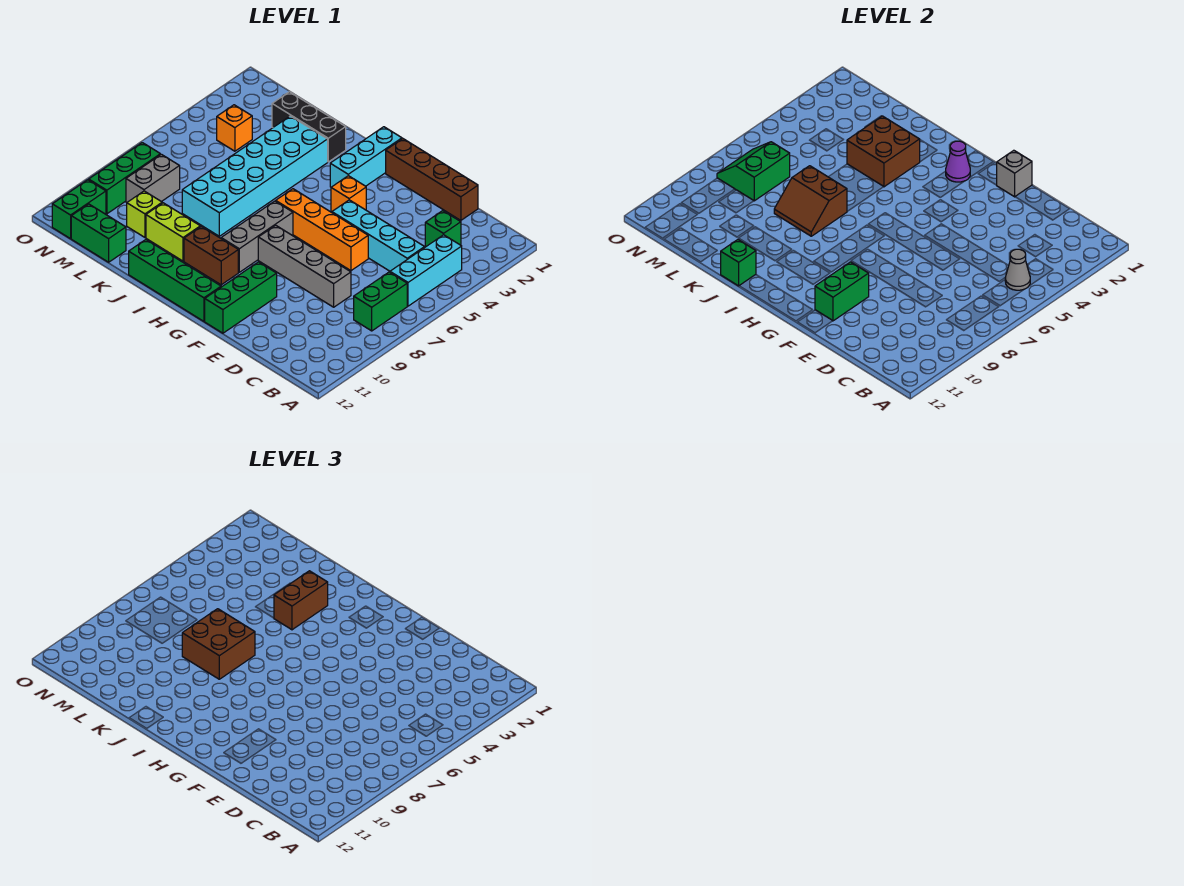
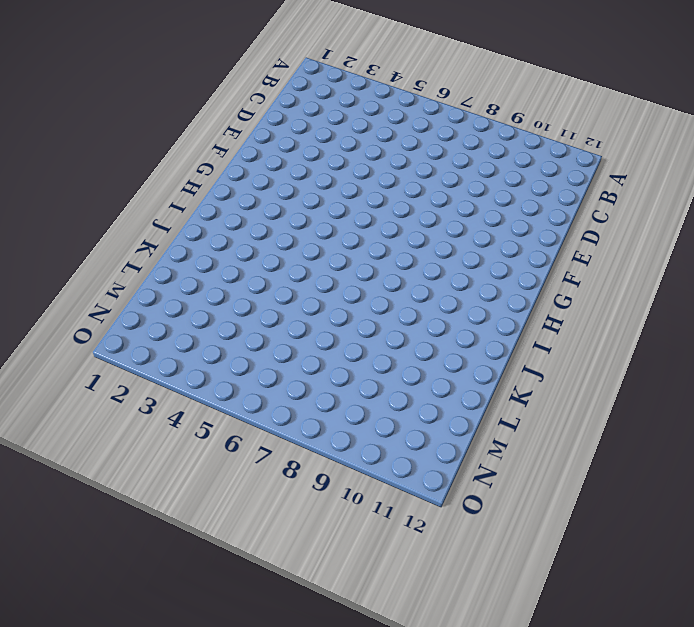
none -> cyan brick B4:B6 level 1
none -> green brick B7:B8 level 1
none -> green brick C3 level 1
none -> cyan brick C5:F5 level 1

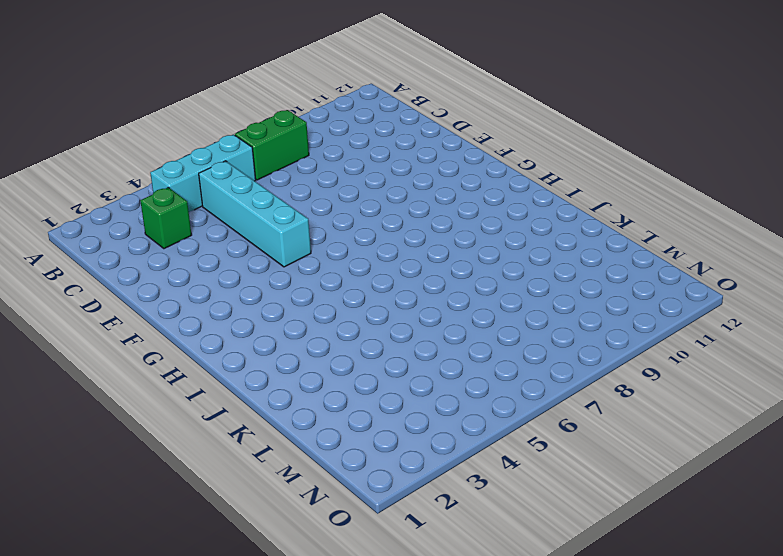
none -> brown brick D1:G1 level 1
none -> grey brick D8:G8 level 1
none -> orange brick E6:H6 level 1
none -> green brick F10:F12 level 1

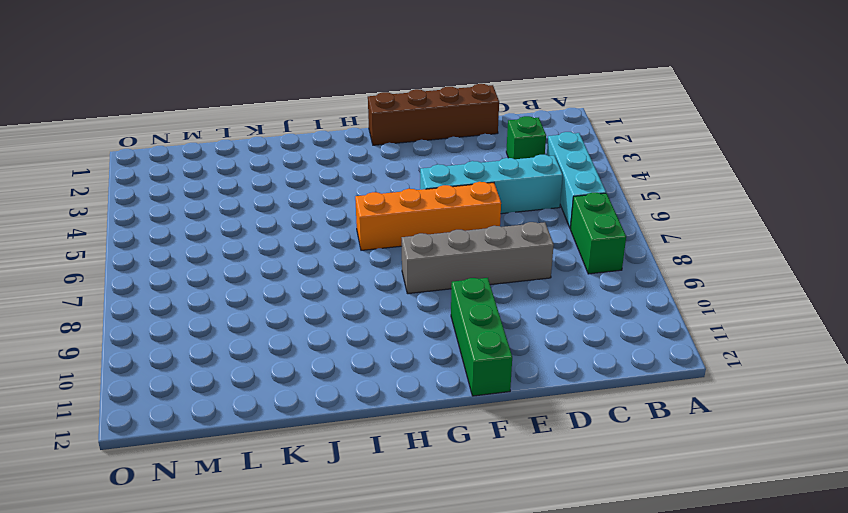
none -> orange brick G4 level 1
none -> green brick G12:J12 level 1
none -> cyan brick H1:H3 level 1
none -> grey brick H7:H9 level 1

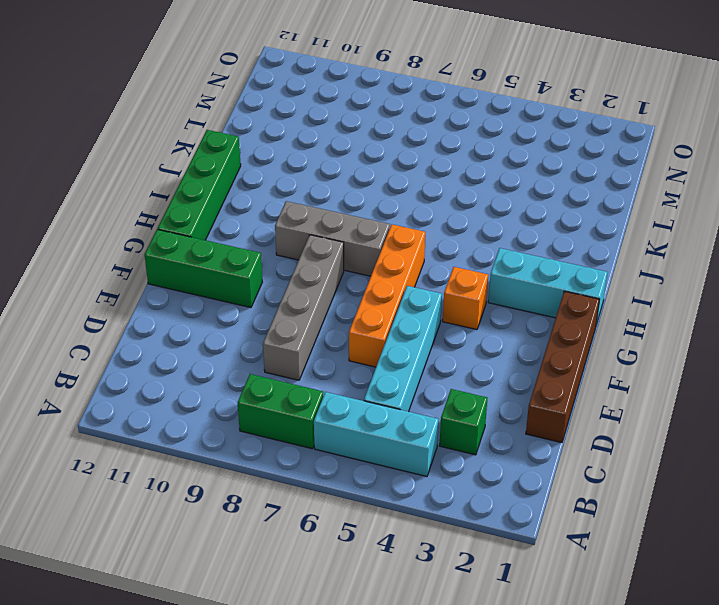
none -> brown brick H10:I10 level 1
none -> black brick J2:L2 level 1
none -> cyan brick J3:K8 level 1
none -> lime brick J10:K10 level 1

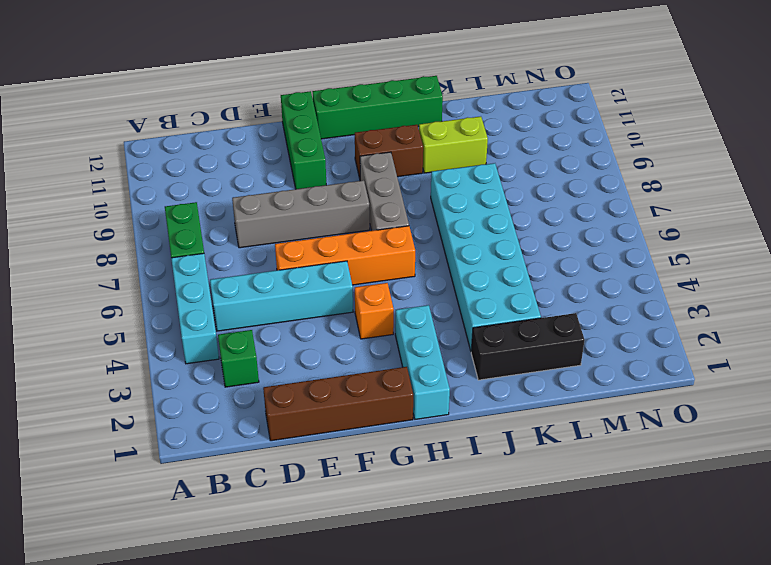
none -> lime brick L10 level 1
none -> green brick L12:M12 level 1
none -> orange brick M4 level 1
none -> grey brick M8:M9 level 1

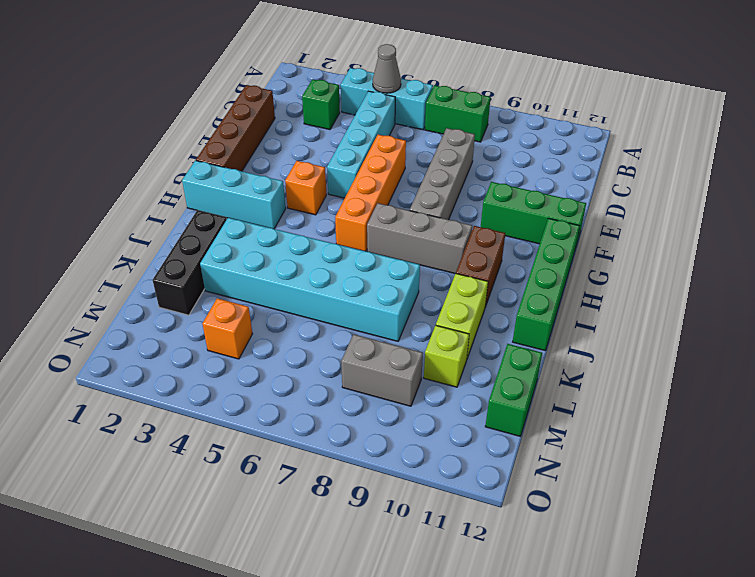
none -> green brick N8:N10 level 1
none -> green brick N11:N12 level 1
none -> grey brick F1 level 2
none -> green brick F10:F11 level 2

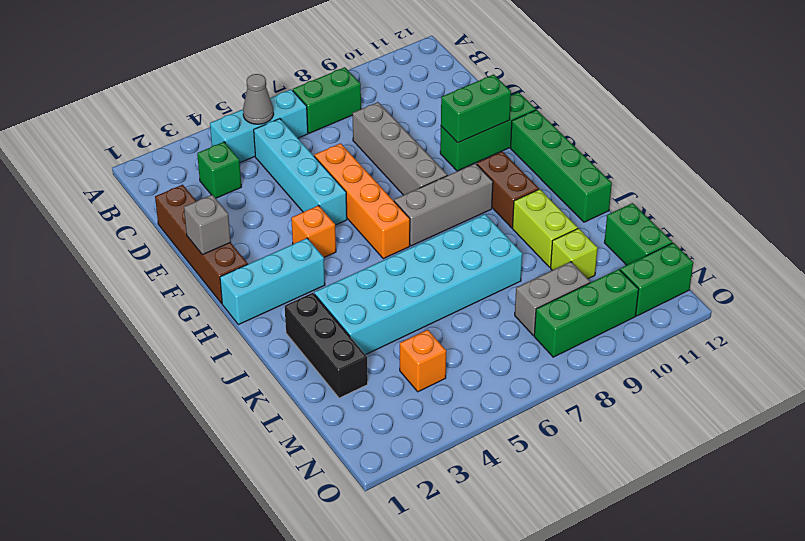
none -> purple cone H2 level 2
none -> brown brick J3:K4 level 2
none -> brown slope J7:K8 level 2 top 7
none -> green brick J12 level 2

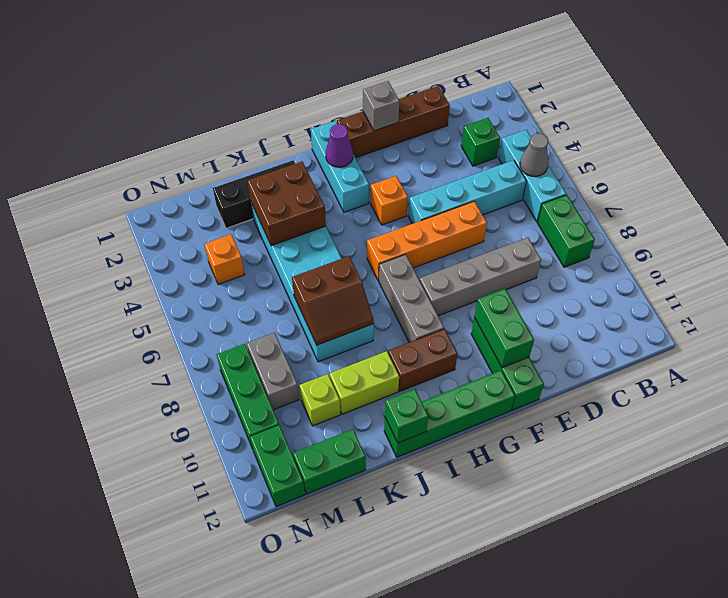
none -> green slope M7:N8 level 2 top M
none -> brown brick J3:J4 level 3
none -> brown brick J7:K8 level 3

